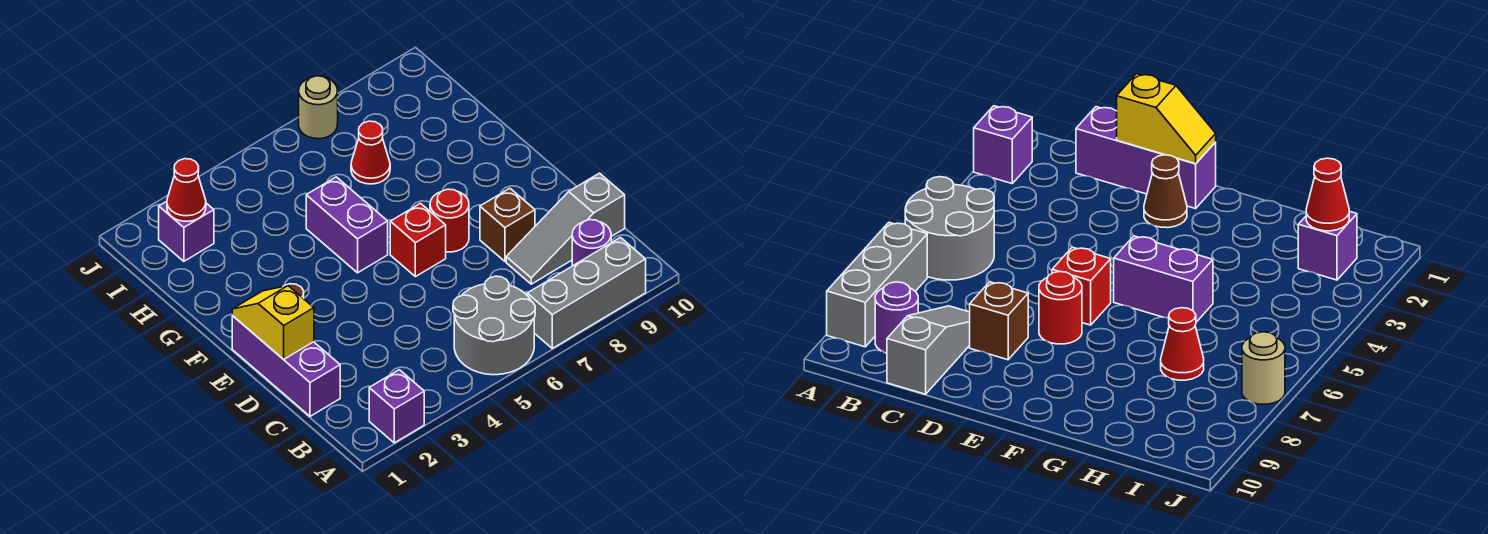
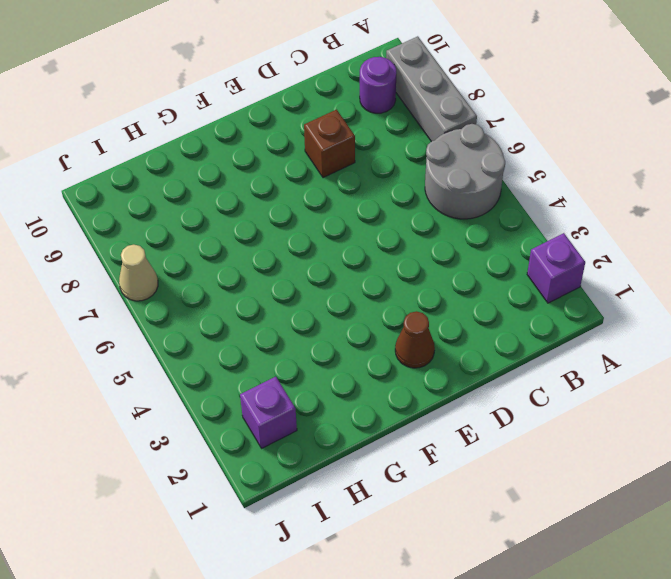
tan cone J7 level 1 -> tan round brick J7 level 1
none -> purple brick C1:E1 level 1
none -> grey slope C8:C10 level 1 top 10
none -> red brick E6 level 1

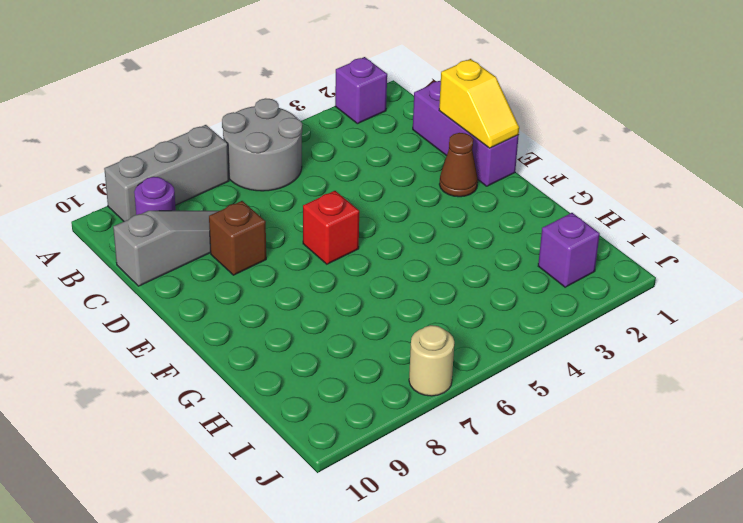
none -> red round brick E7 level 1
none -> purple brick F5:G5 level 1
none -> red cone H7 level 1

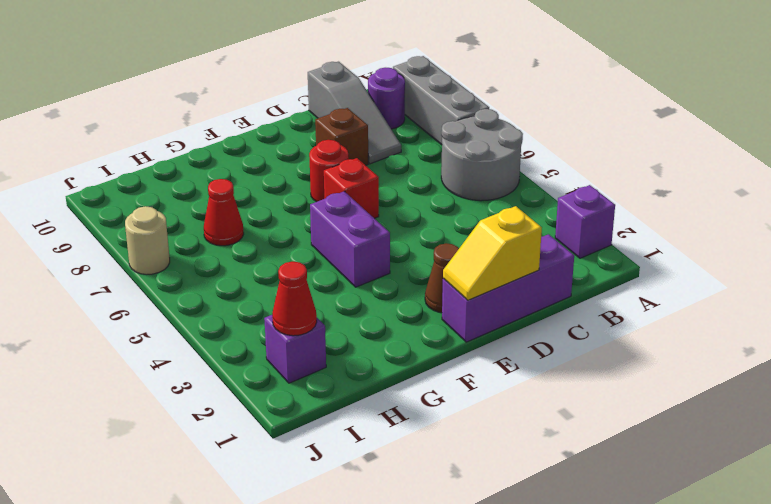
purple brick F4:F5 level 1 -> purple brick F5:G5 level 1

